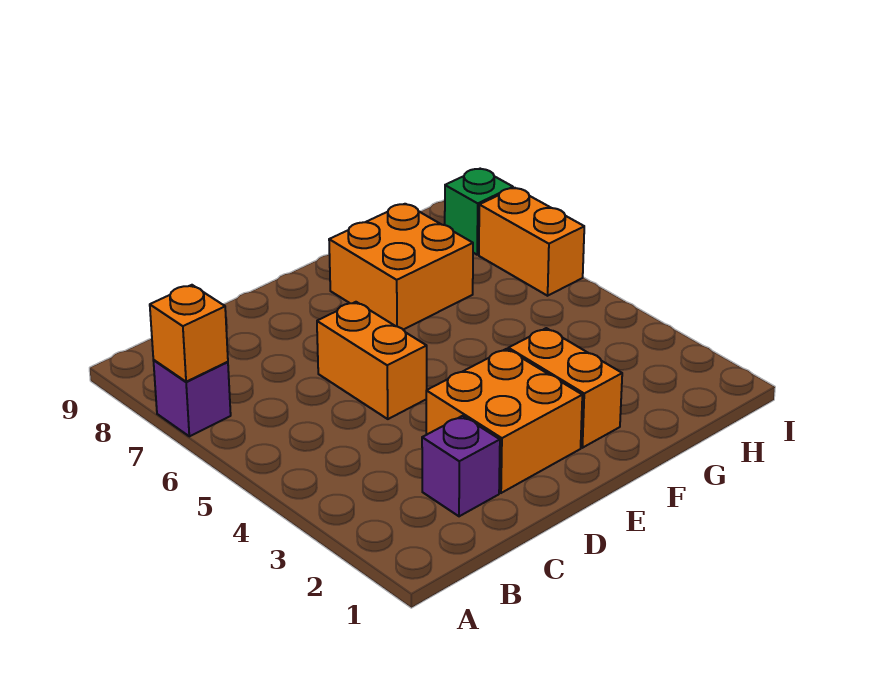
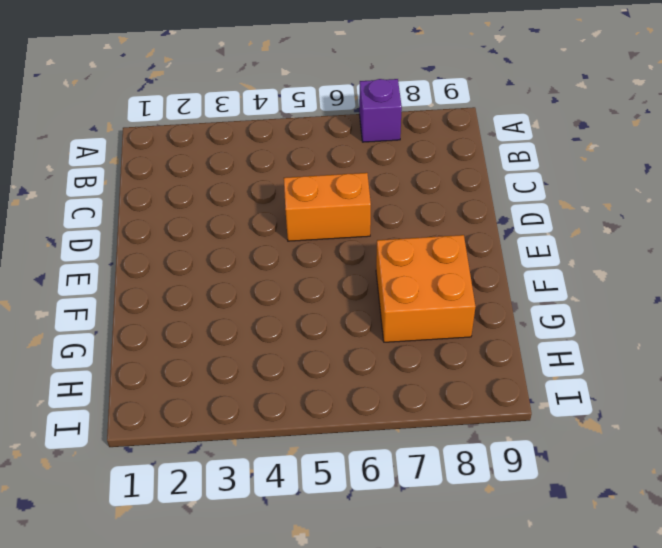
none -> purple brick C2 level 1
none -> orange brick D2:E3 level 1

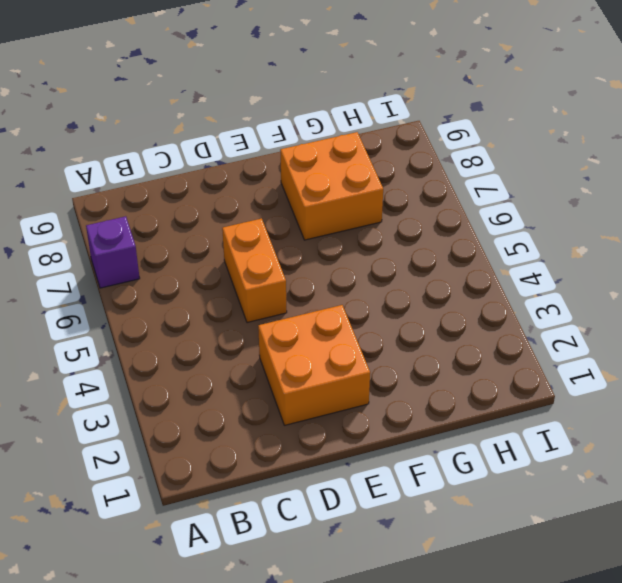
none -> purple brick C2 level 1
none -> orange brick F2:F3 level 1

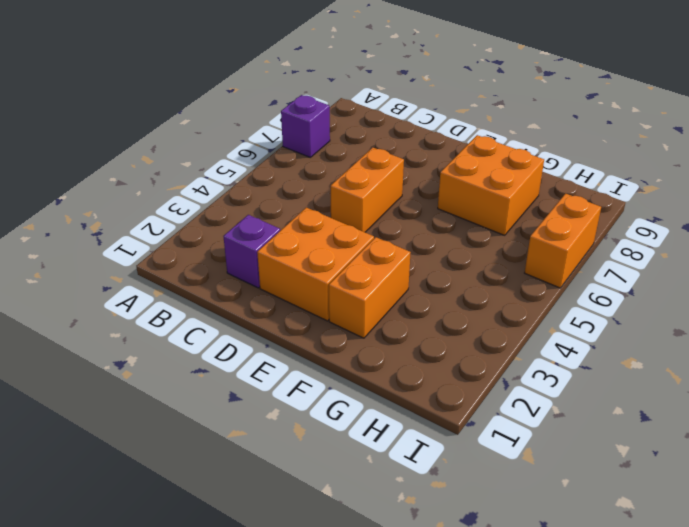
none -> green brick I8 level 1
none -> orange brick A7 level 2

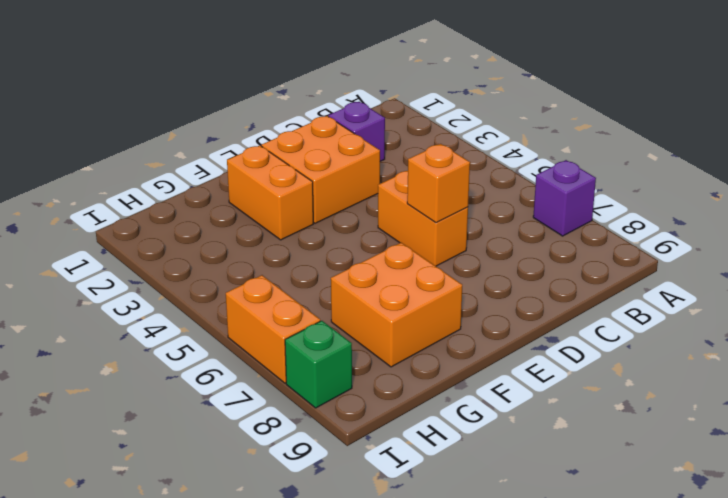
orange brick D6 level 2 -> orange brick A7 level 2

